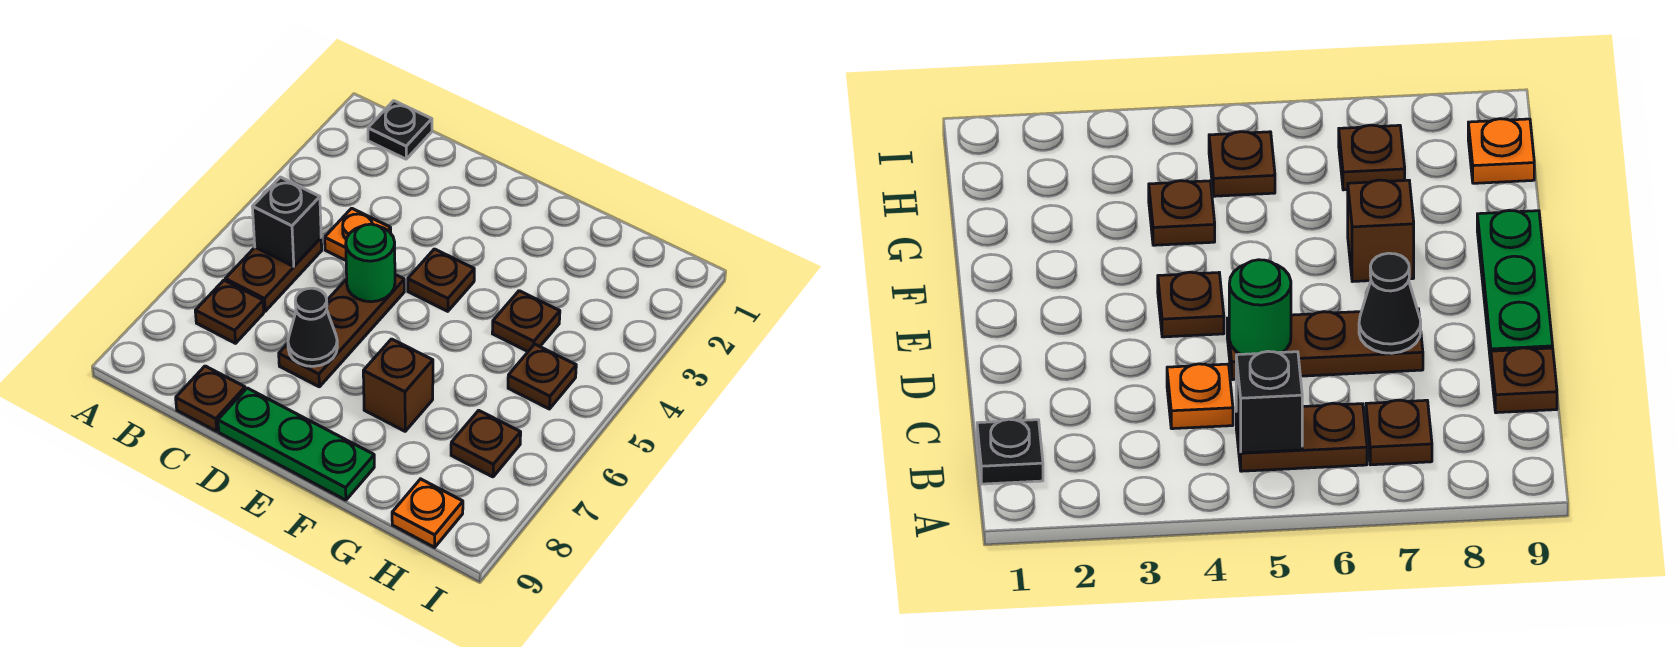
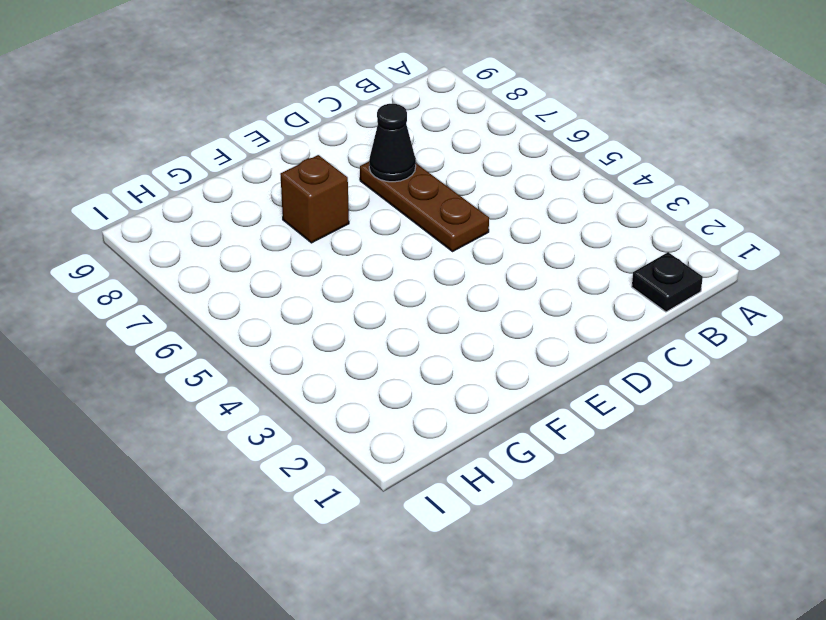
none -> brown plate B5:B6 level 1
none -> brown plate B7 level 1
none -> orange plate C4 level 1

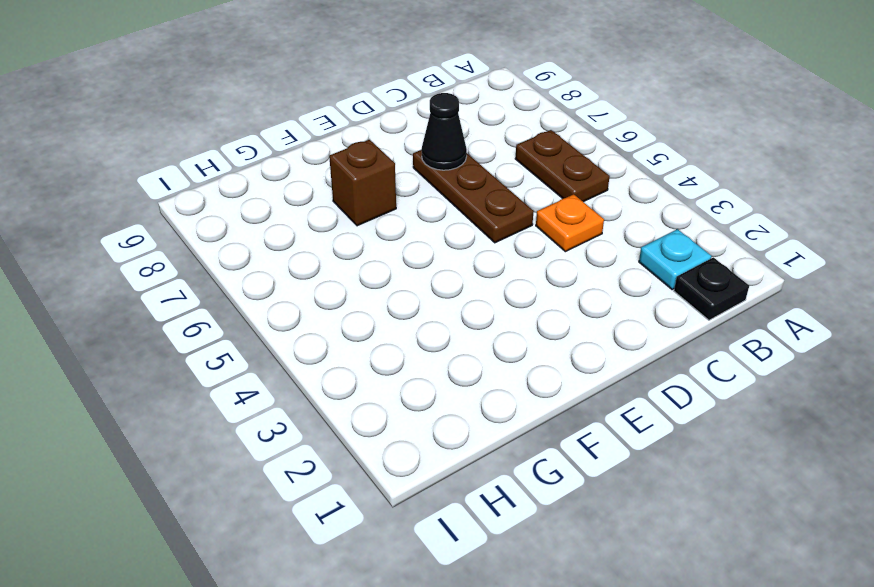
cyan plate B2 level 1 -> none
none -> brown plate B7 level 1
none -> brown plate C9 level 1
none -> green plate D9:F9 level 1

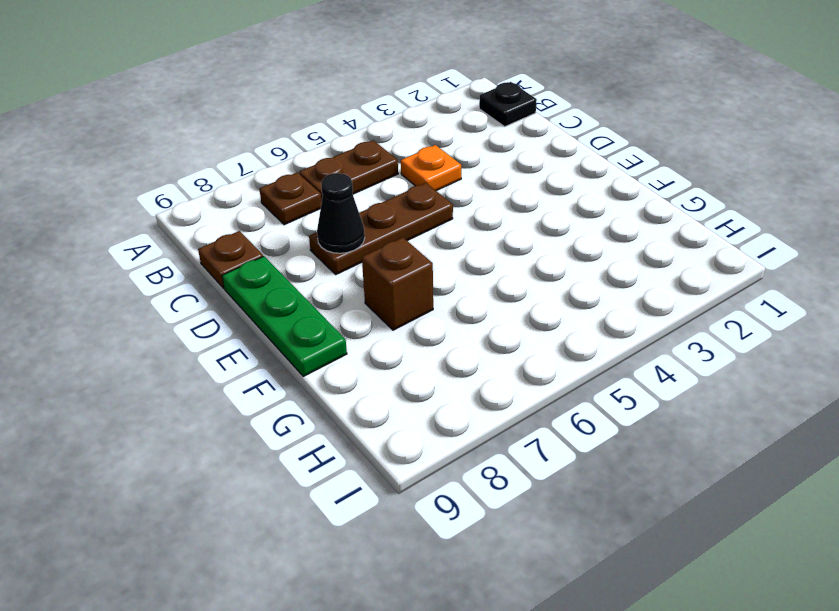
none -> brown plate E4 level 1
none -> brown plate G4 level 1
none -> brown plate H5 level 1

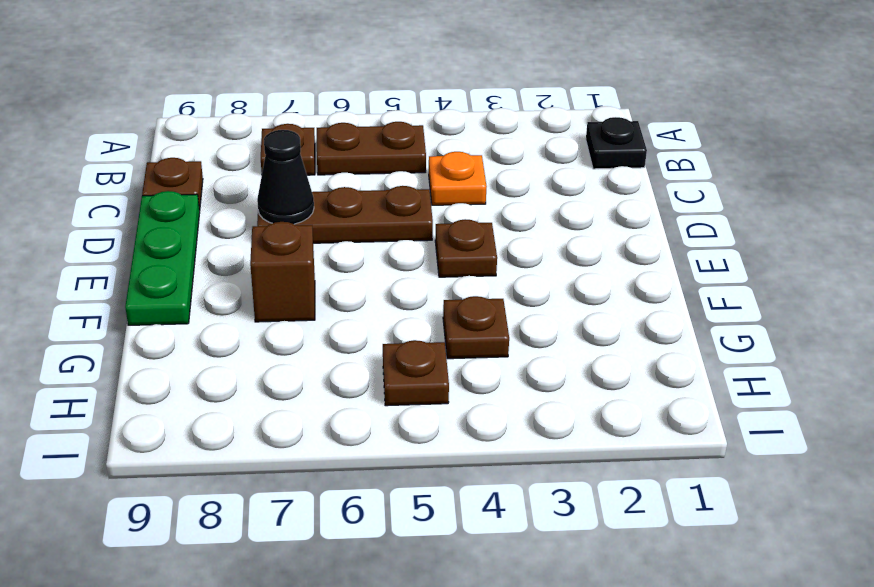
none -> brown plate H7 level 1
none -> orange plate H9 level 1
none -> black brick B5 level 2

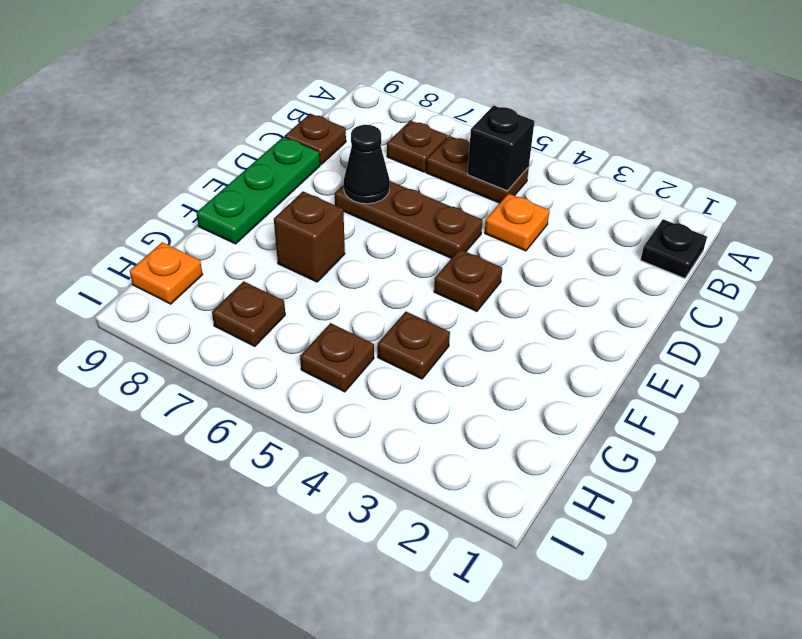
none -> green round brick D5 level 2

